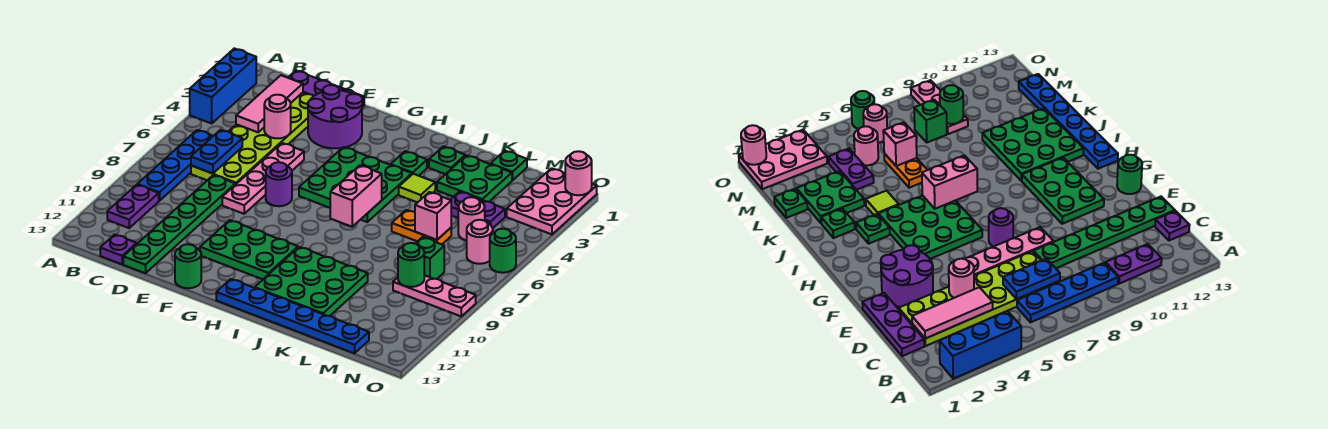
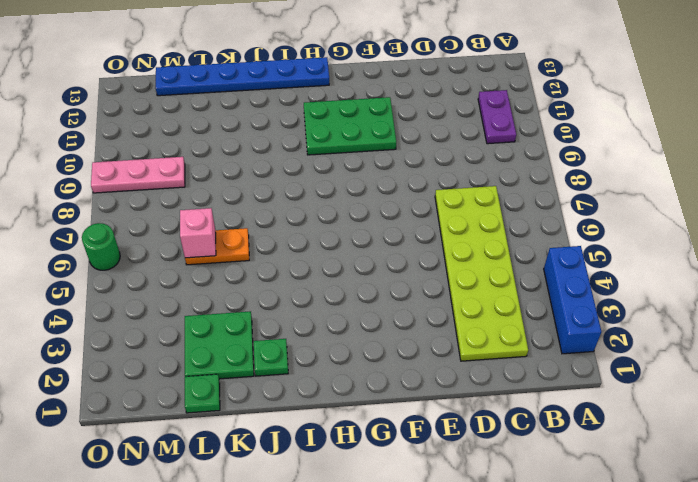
none -> blue plate B6:B9 level 1
none -> purple plate C1:E1 level 1
none -> purple plate C13 level 1
none -> green plate D8:D13 level 1

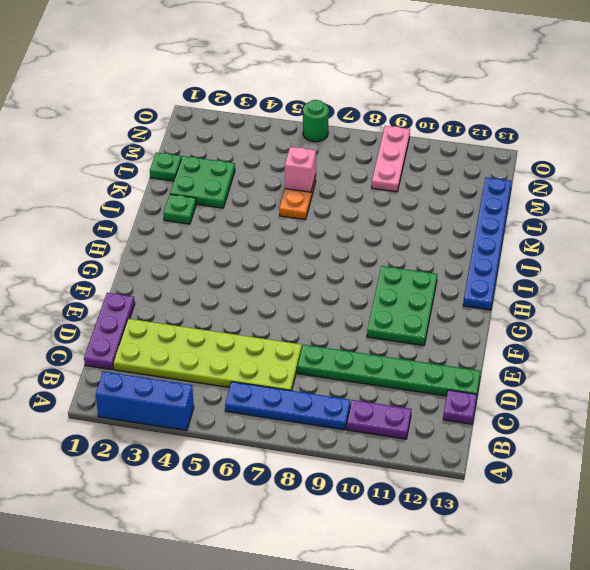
none -> purple round brick E2:F3 level 1
none -> pink plate E5:E8 level 1
none -> purple round brick F7 level 1
none -> green round brick F13 level 1

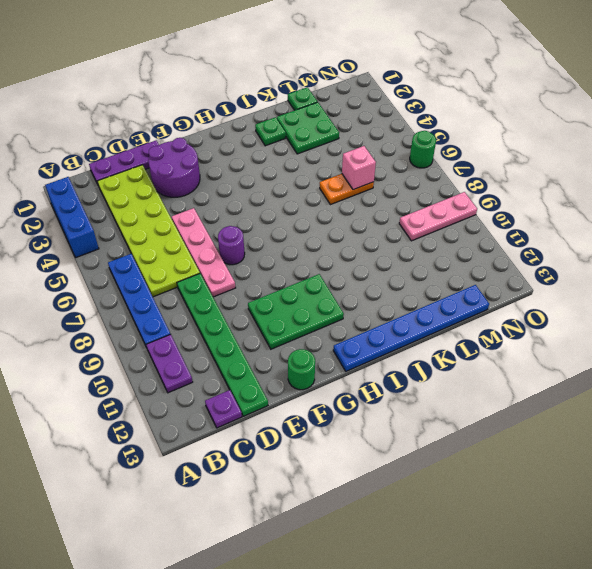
none -> green plate G4:I6 level 1
none -> green plate I3 level 1
none -> green plate I10:K12 level 1
none -> lime tile J4 level 1

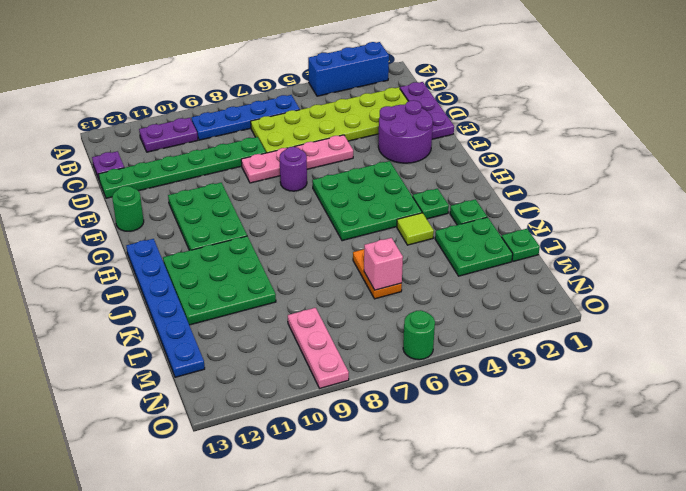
none -> purple plate L4:M4 level 1
none -> pink round brick M5 level 1
none -> green brick M8 level 1
none -> pink plate N1:O3 level 1

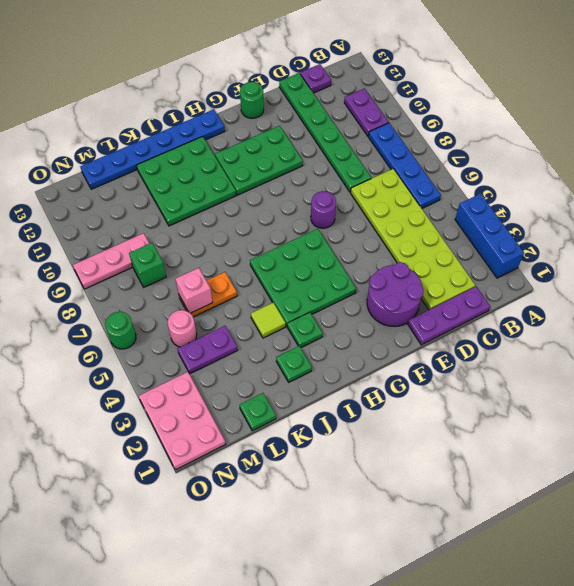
none -> pink plate E5:E8 level 1
none -> green plate K2:L3 level 1
none -> pink round brick N6 level 1
none -> pink tile C2:C4 level 2

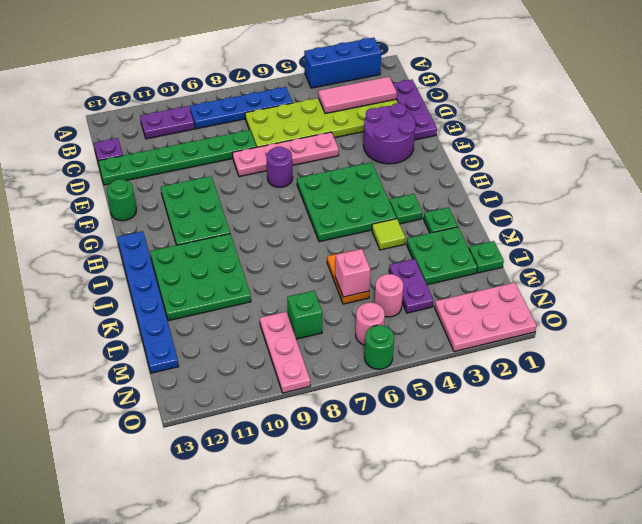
none -> blue plate C6:C7 level 2
none -> pink round brick D4 level 2
none -> pink brick I6:I7 level 2
none -> green round brick M9 level 2

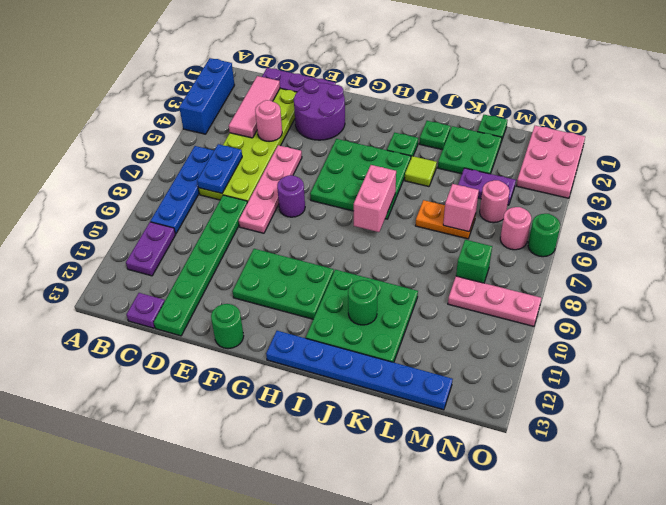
green round brick J11 level 2 -> green round brick M9 level 2
none -> pink round brick O1 level 2

